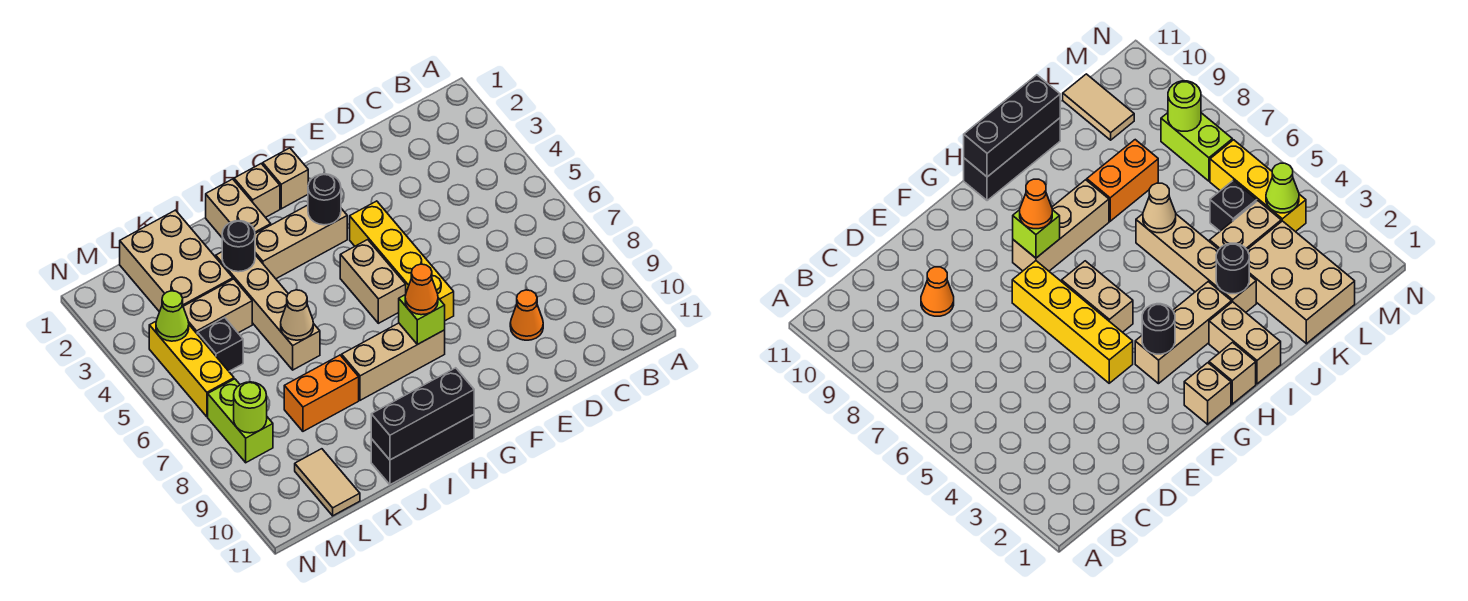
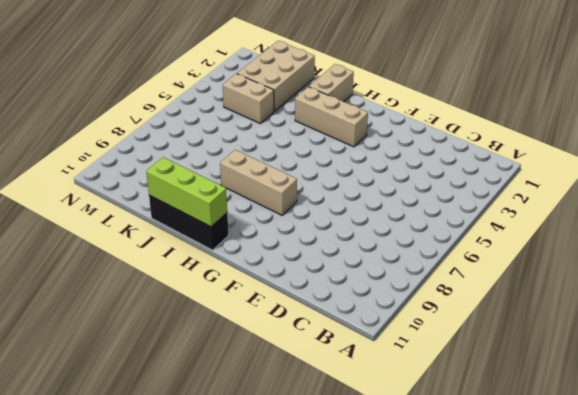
lime brick H11:J11 level 2 -> black brick H11:J11 level 2
none -> orange cone D9 level 1
none -> yellow brick F4:F7 level 1
none -> tan brick G1 level 1

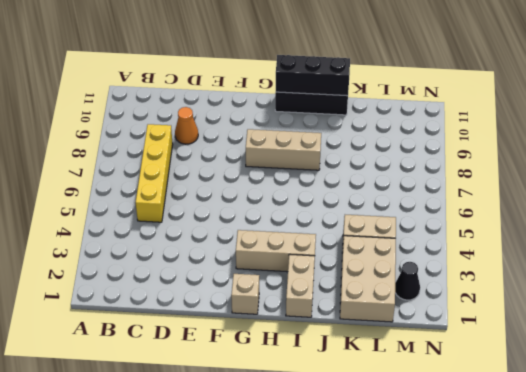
yellow brick C5:C8 level 1 -> yellow brick F4:F7 level 1
black cone M2 level 1 -> none
none -> tan brick G5:G6 level 1
none -> tan brick H1 level 1
none -> tan brick J3:J6 level 1

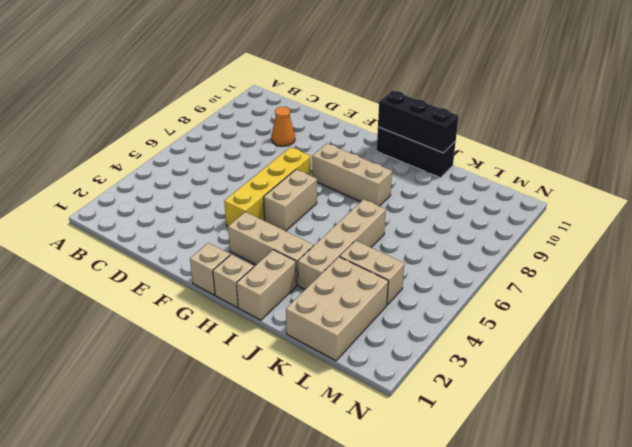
none -> orange brick J8:K8 level 1
none -> black brick L5 level 1
none -> tan tile L10:L11 level 1

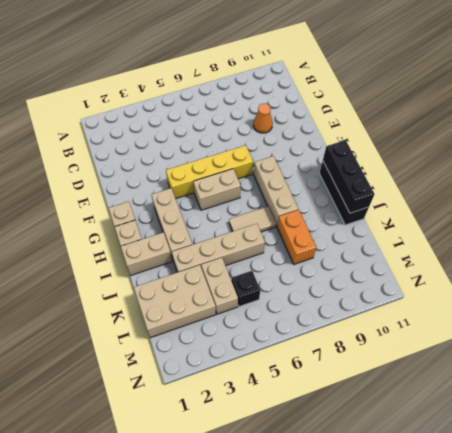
tan tile I6:I7 level 1 -> tan tile L10:L11 level 1
none -> yellow brick M4:M6 level 1
none -> lime brick M7:M8 level 1
none -> black round brick G3 level 2

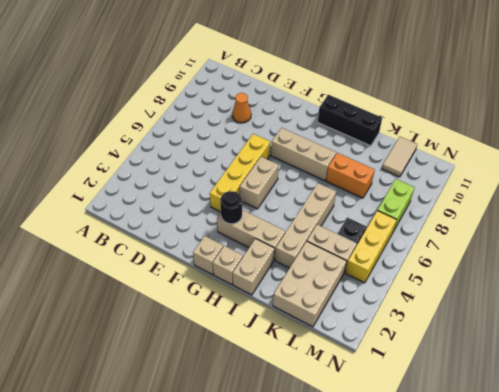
none -> lime brick G8 level 2
none -> black brick H11:J11 level 2
none -> black round brick J3 level 2

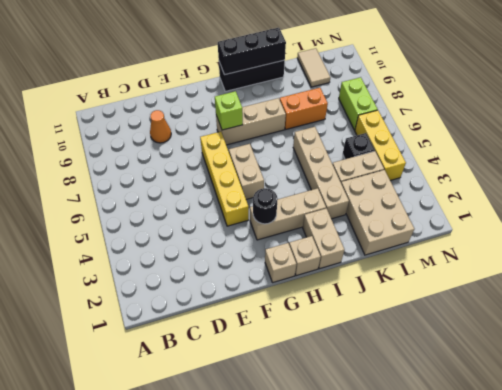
none -> black round brick J3 level 2
none -> tan cone J6 level 2
none -> lime cone M4 level 2

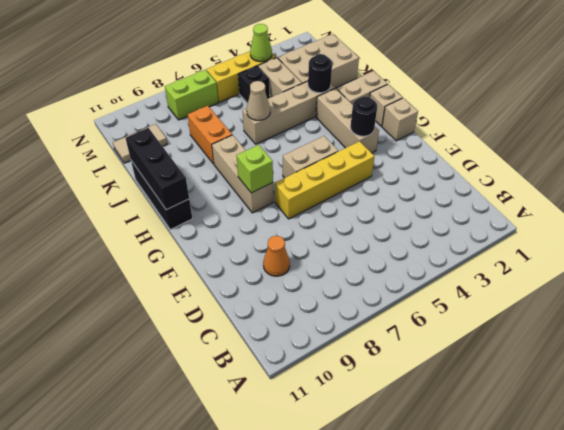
none -> lime round brick M8 level 2
none -> orange cone G8 level 3

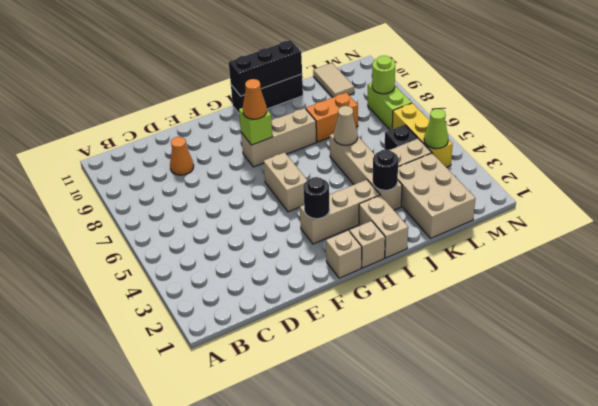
none -> yellow brick F4:F7 level 1

